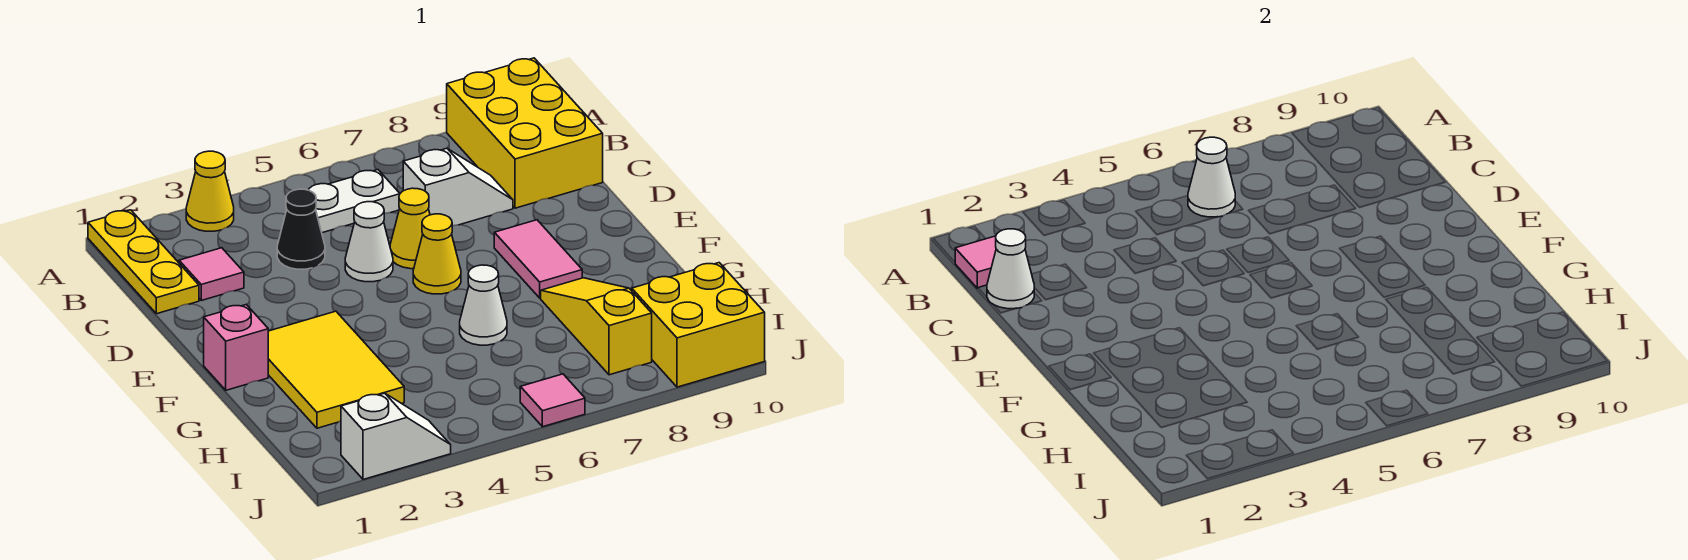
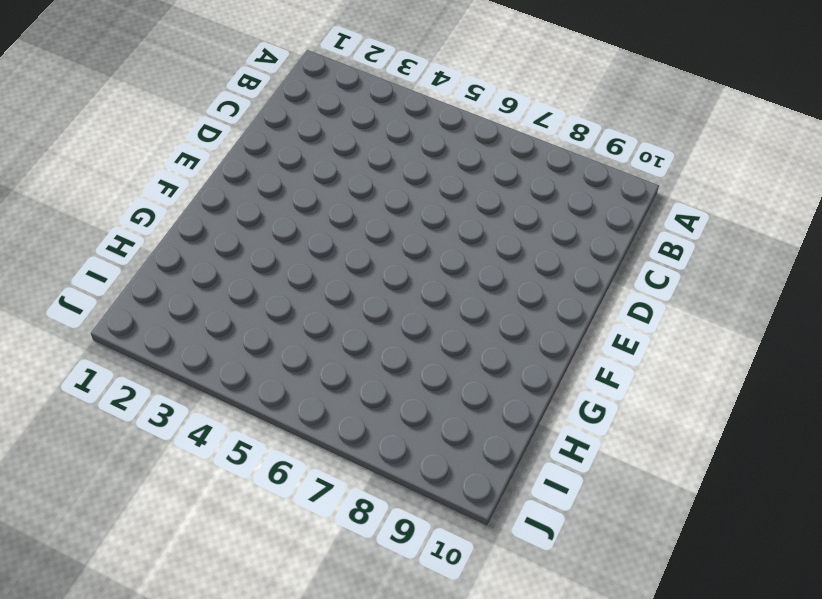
none -> yellow plate A1:C1 level 1
none -> yellow cone A3 level 1
none -> yellow brick A9:C10 level 1

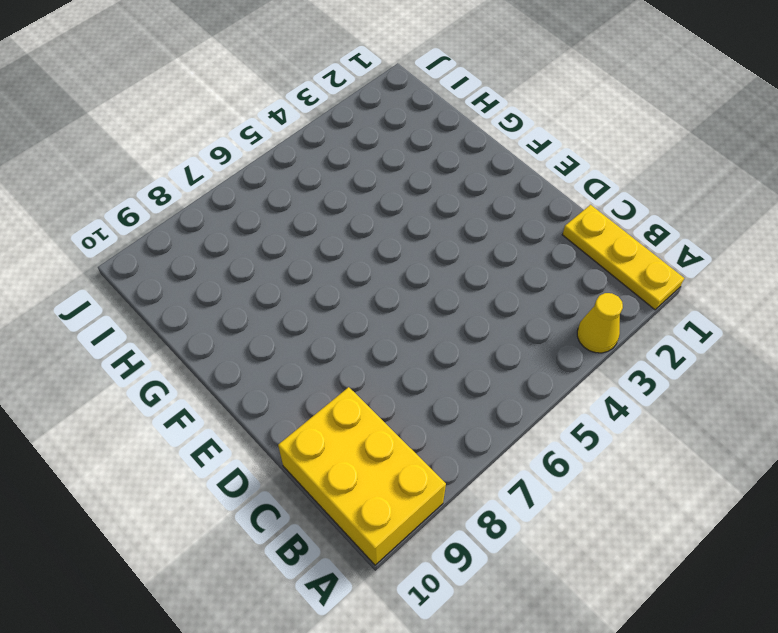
none -> white plate B5:B6 level 1
none -> pink tile C2 level 1
none -> black cone C4 level 1

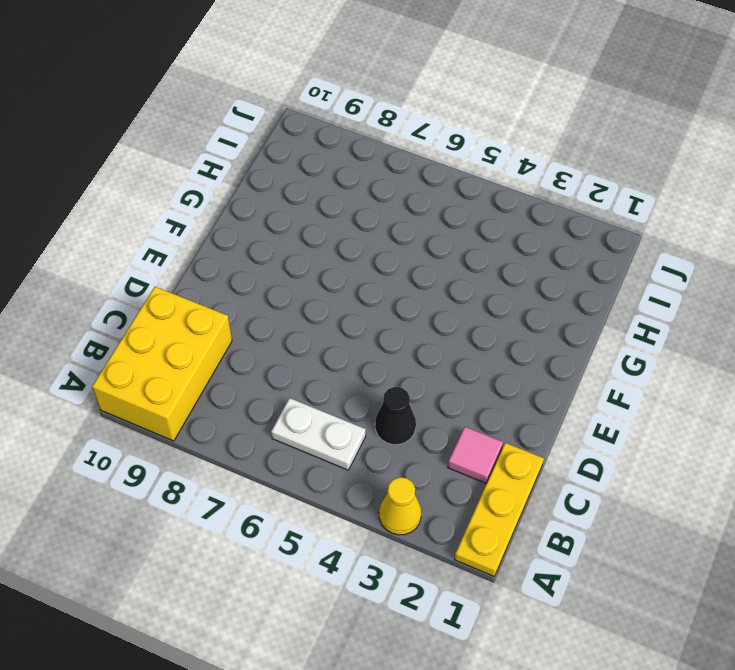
none -> white slope C7:C8 level 1 top 7
none -> white cone D5 level 1
none -> yellow cone D6 level 1

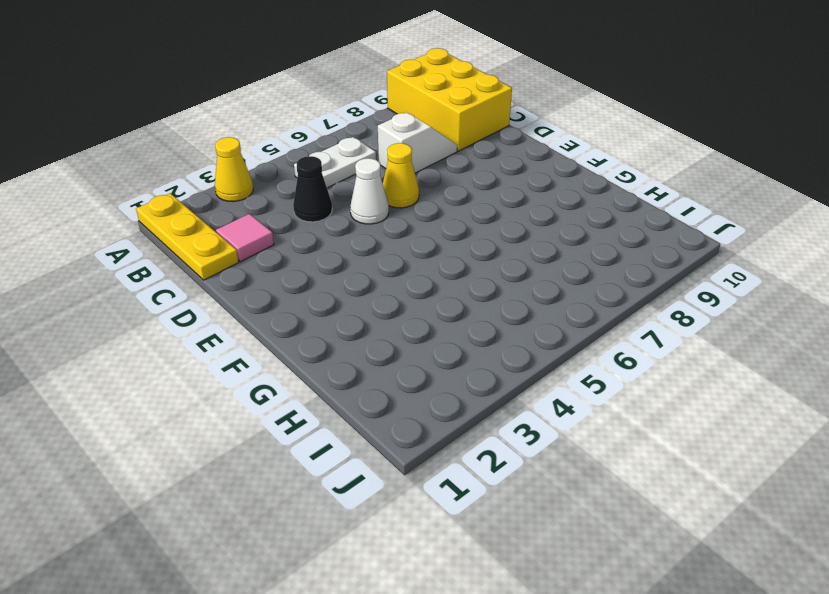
none -> yellow cone E6 level 1
none -> pink tile E8:F8 level 1
none -> pink brick F1 level 1

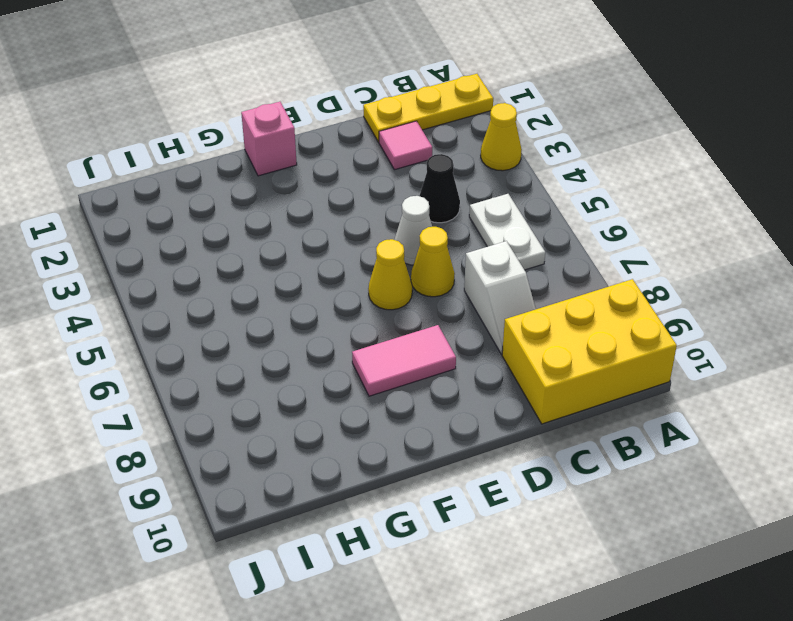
none -> yellow tile F2:H3 level 1
none -> white cone G6 level 1
none -> yellow slope G8:I8 level 1 top I

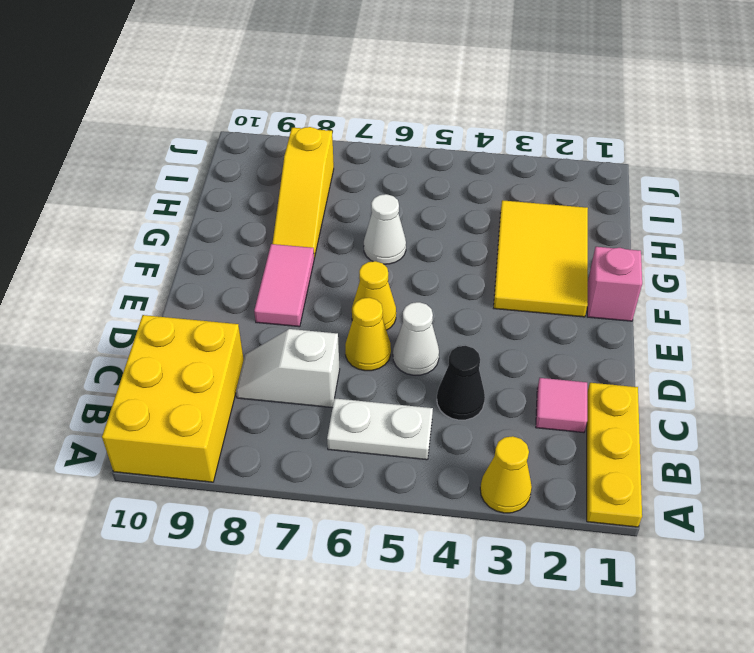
none -> yellow brick I9:J10 level 1
none -> white slope J2:J3 level 1 top 2
none -> pink tile J6 level 1

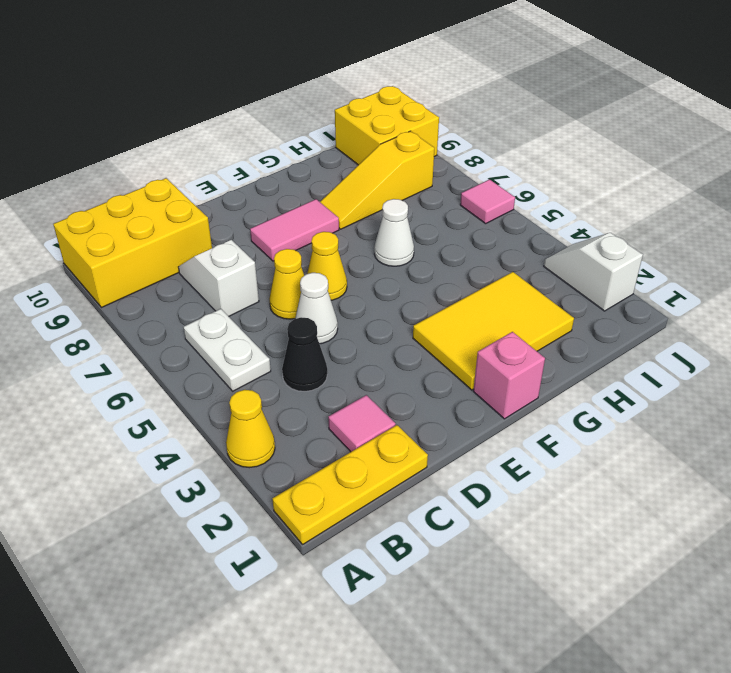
none -> pink tile B1 level 2
none -> white cone B6 level 2
none -> white cone C1 level 2

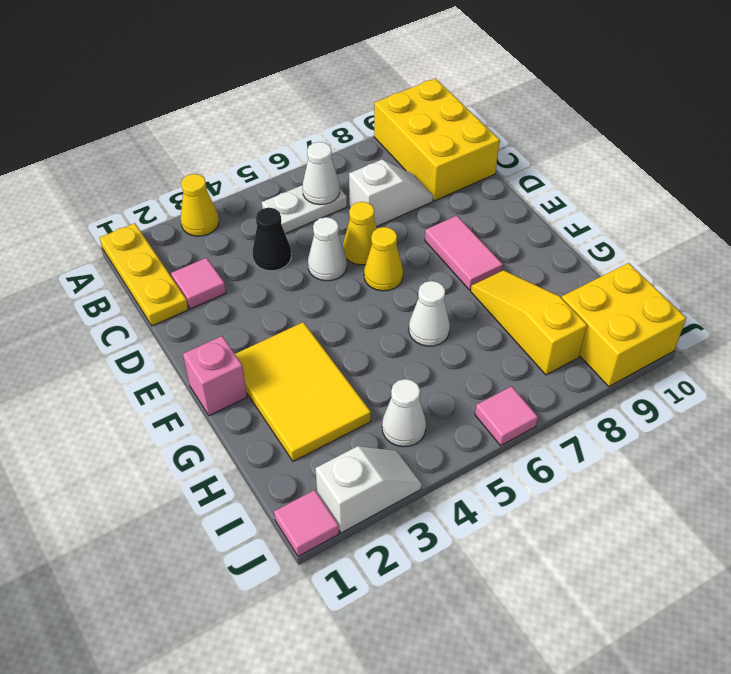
white cone I4 level 1 -> white cone C1 level 2
pink tile J1 level 1 -> pink tile B1 level 2

